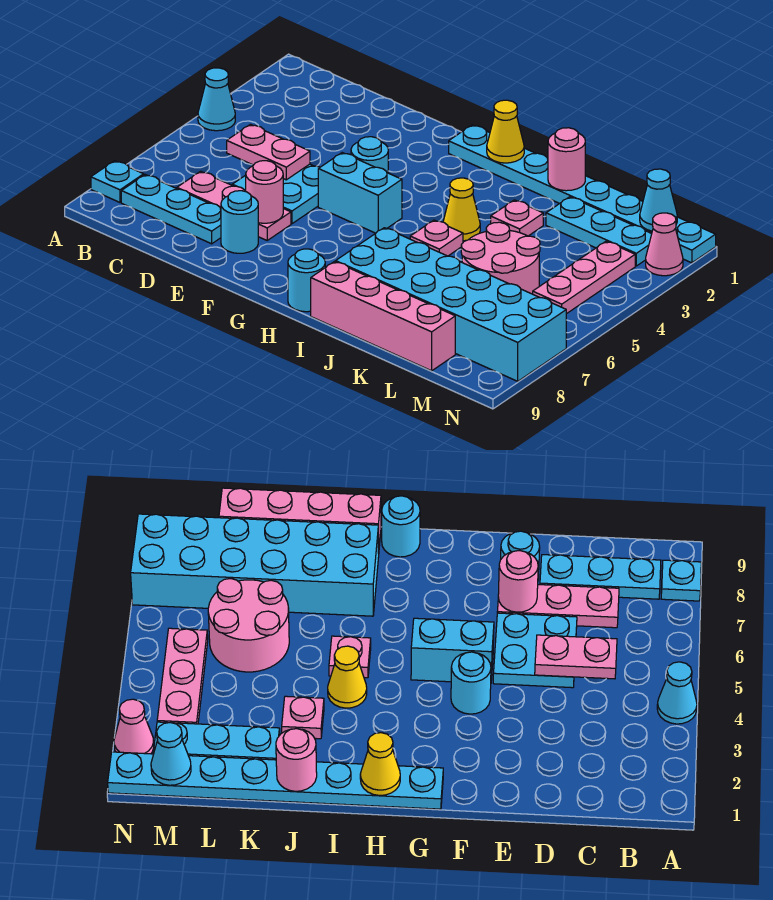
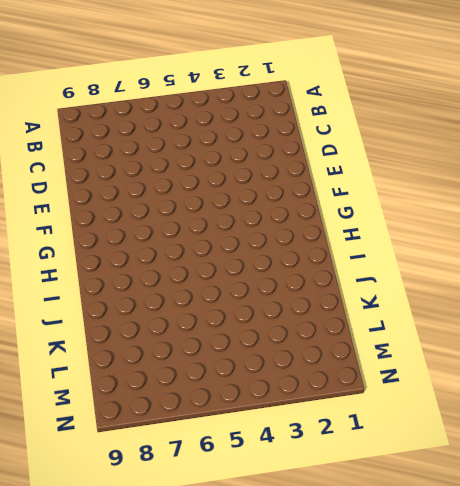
none -> cyan cone A4 level 1
none -> cyan plate A8 level 1
none -> cyan plate B8:D8 level 1

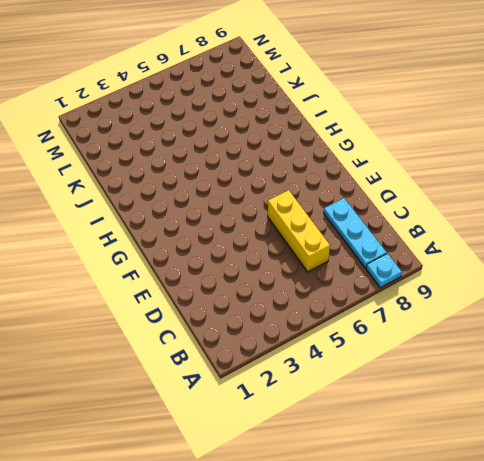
yellow brick C6:E6 level 1 -> cyan plate D5:E6 level 1
none -> cyan cone A4 level 1
none -> pink plate C7:E7 level 1
none -> cyan round brick E8 level 1

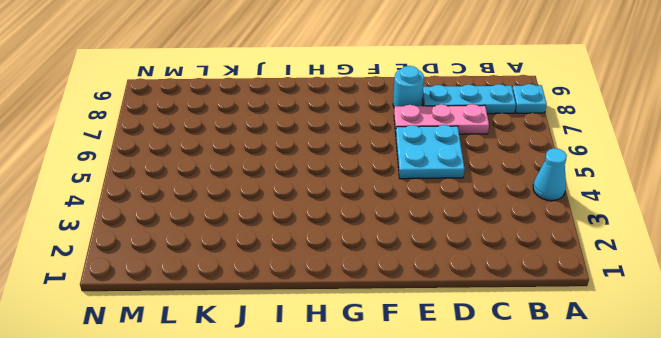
none -> cyan round brick F4 level 1
none -> cyan brick F5:G5 level 1
none -> cyan plate G1:N1 level 1

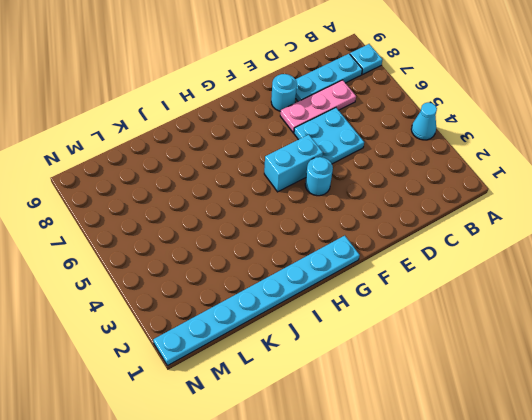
none -> cyan round brick H9 level 1
none -> yellow cone I4 level 1
none -> pink plate I5 level 1

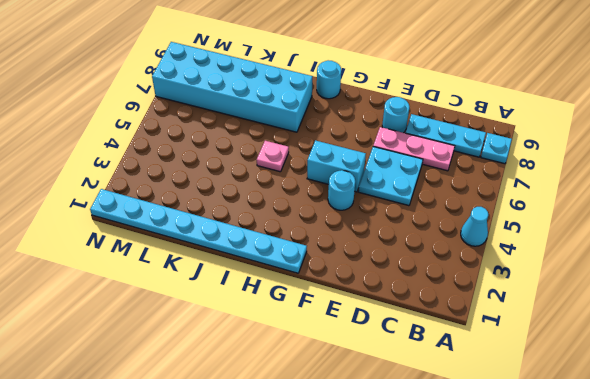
none -> yellow cone I4 level 1
none -> pink brick I9:L9 level 1
none -> pink plate J3 level 1

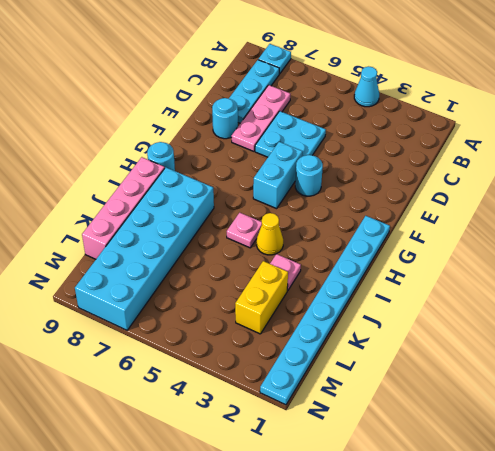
yellow brick K3:L3 level 1 -> none
none -> cyan plate K2:M2 level 1
none -> pink round brick K5:L6 level 1
none -> pink plate M3:M5 level 1

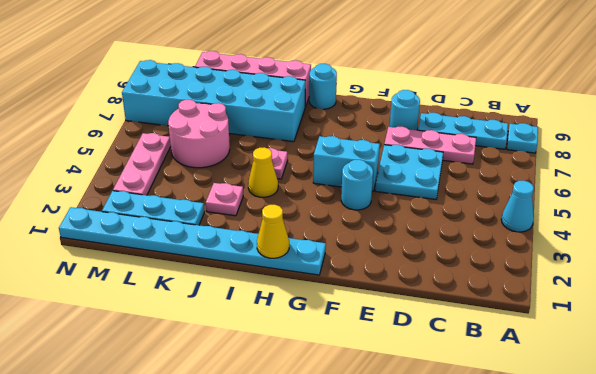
none -> pink cone N2 level 1
none -> pink plate C5:D5 level 2
none -> pink round brick E7 level 2

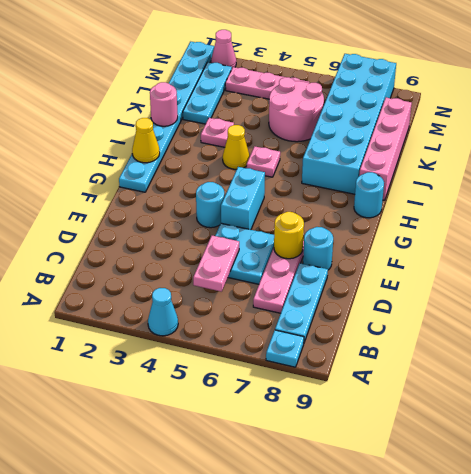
yellow round brick E7 level 2 -> pink round brick E7 level 2
none -> cyan cone M1 level 2

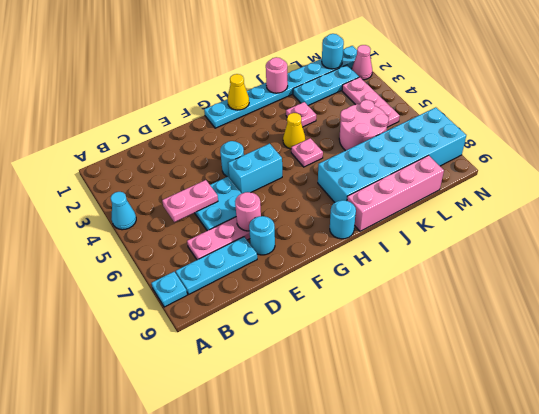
cyan round brick M1 level 2 -> cyan cone M1 level 2

